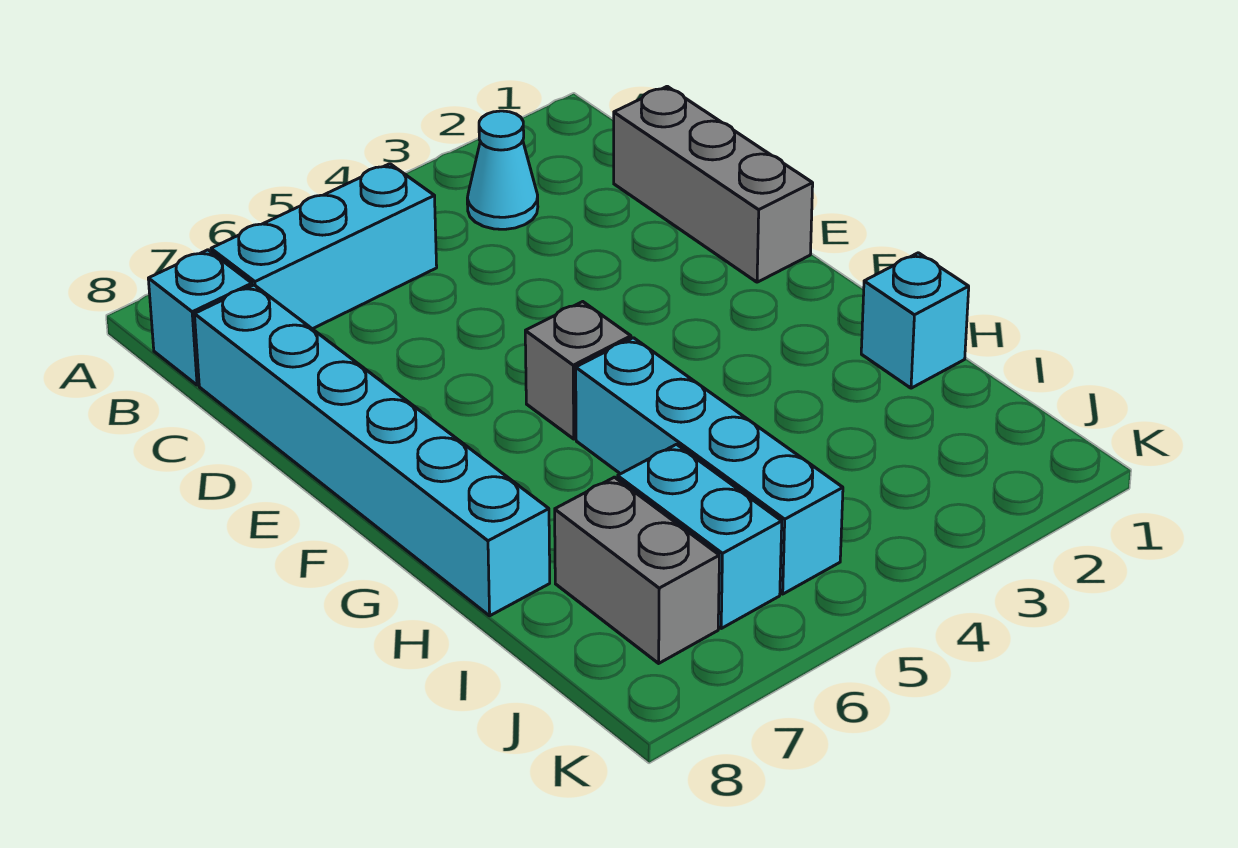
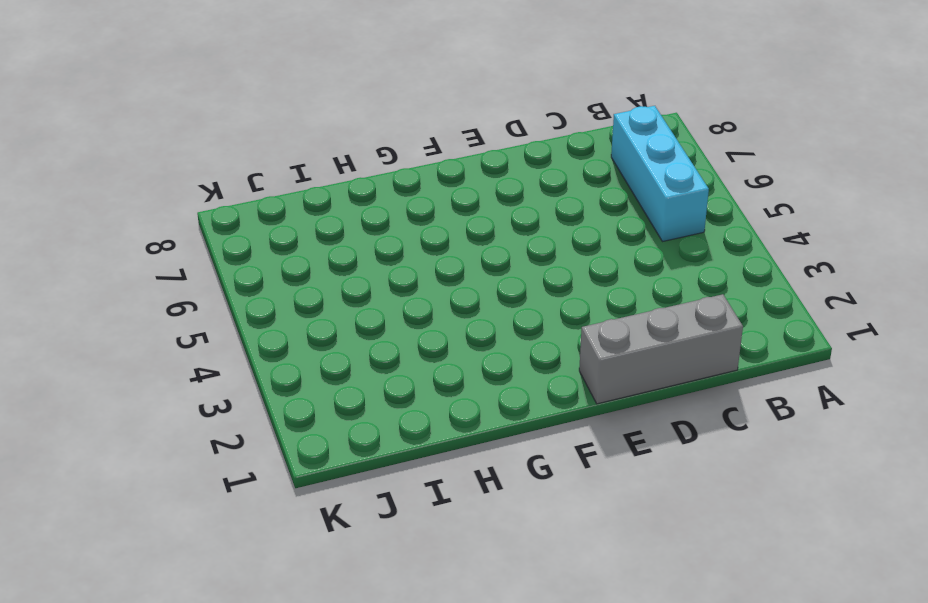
none -> cyan cone B3 level 1
none -> cyan brick B8 level 1

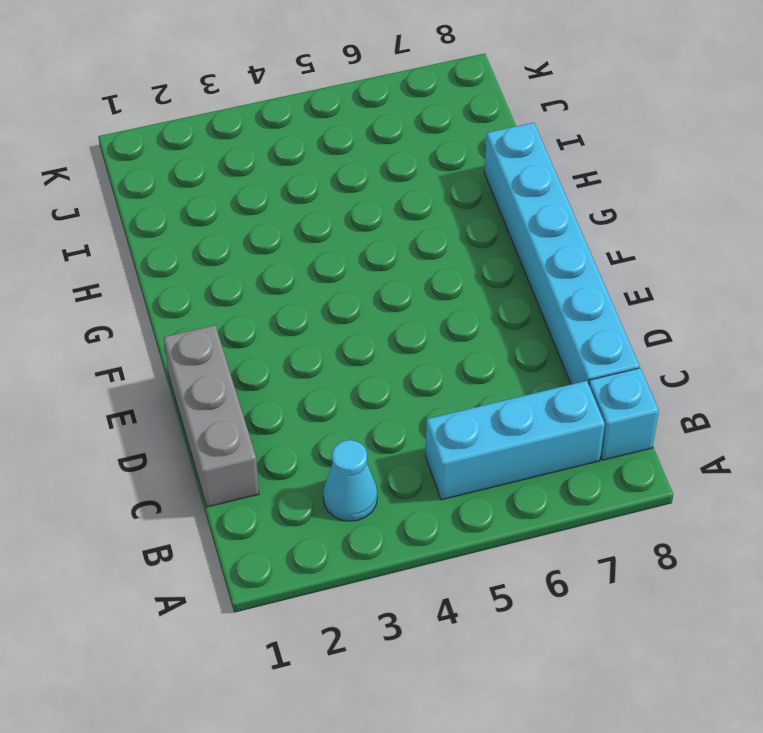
none -> grey brick F5 level 1
none -> cyan brick G5:J5 level 1

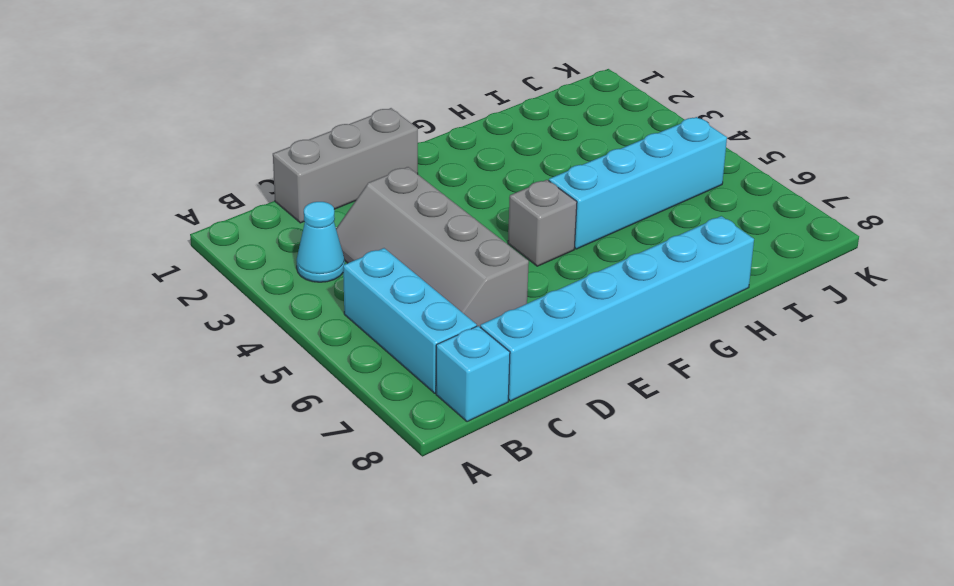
grey slope C3:D6 level 1 top D -> none
none -> cyan brick H1 level 1
none -> cyan brick I6:J6 level 1

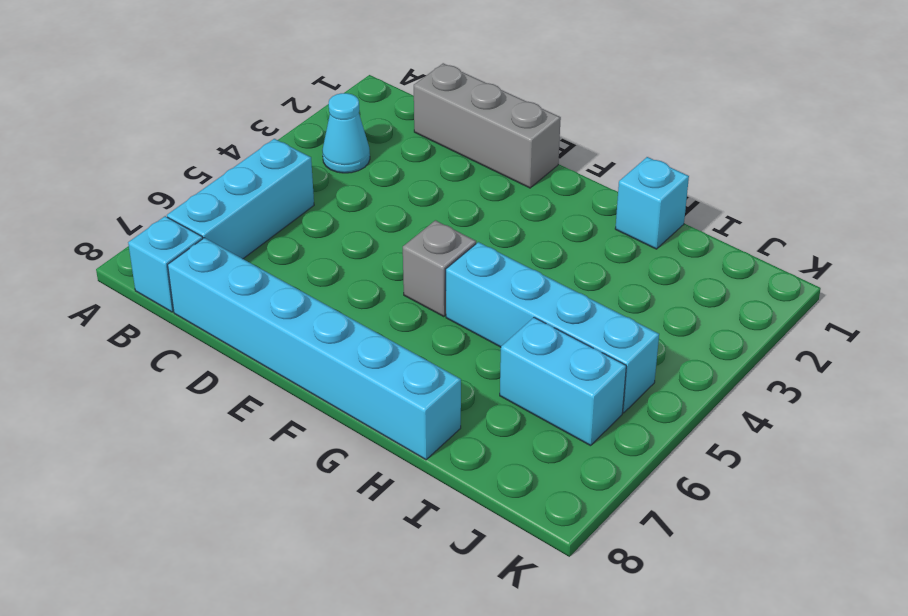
none -> grey brick I7:J7 level 1

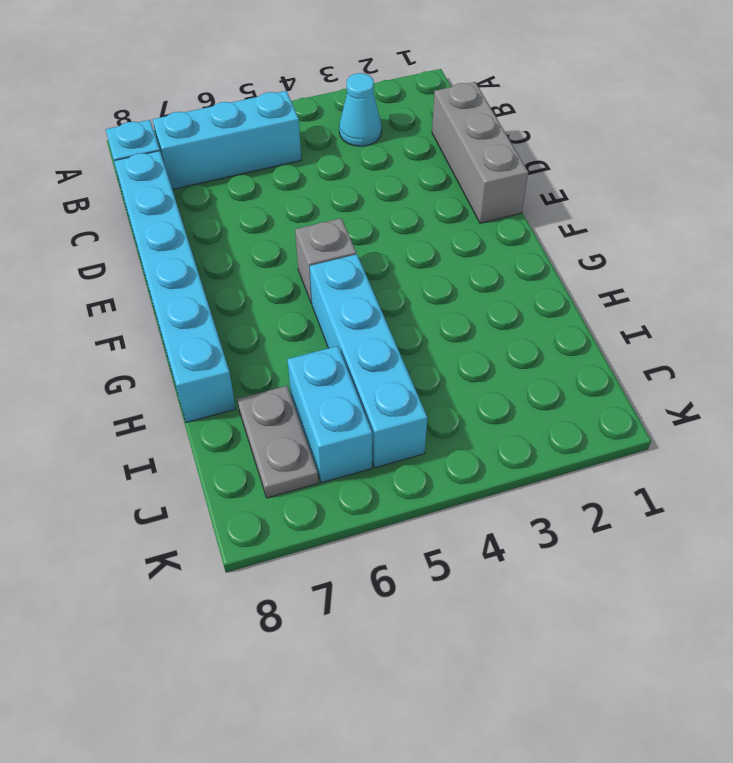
grey plate I7:J7 level 1 -> grey brick I7:J7 level 1
none -> cyan brick H1 level 1

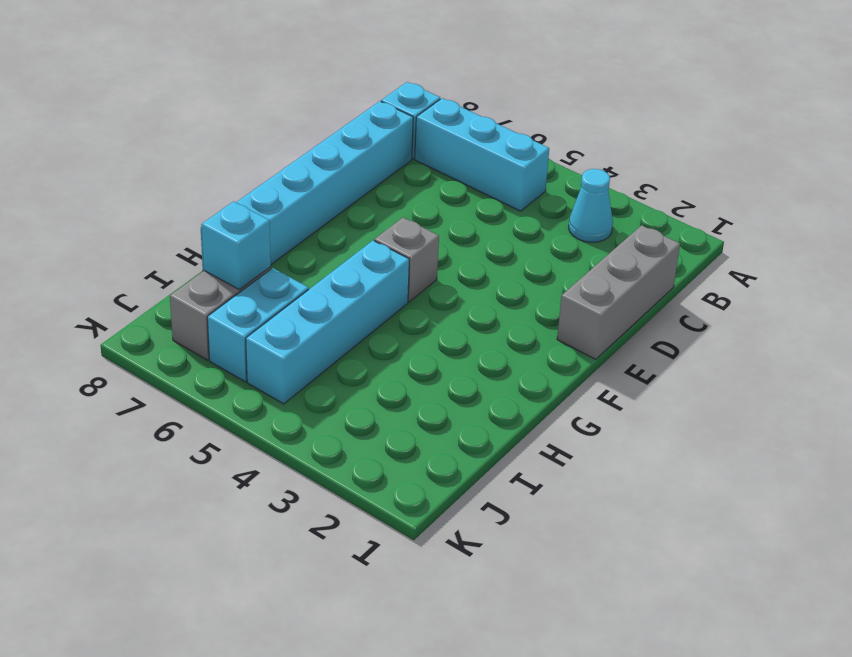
cyan brick I7 level 2 -> cyan brick H1 level 1

